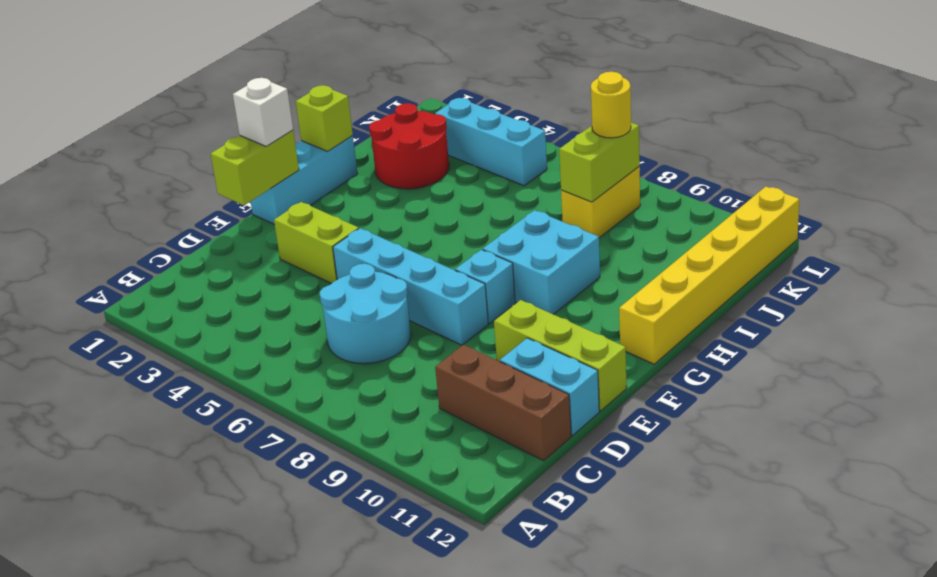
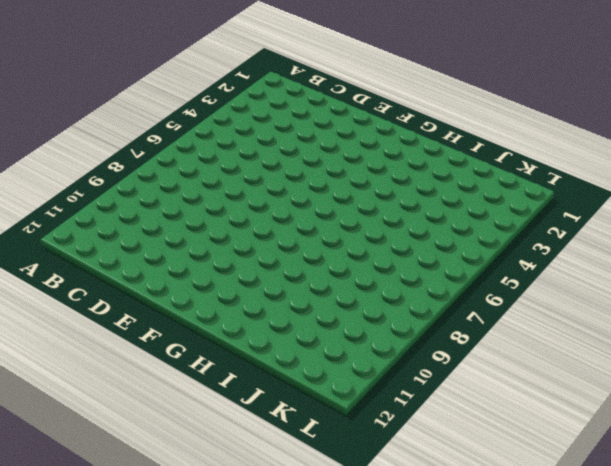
none -> cyan round brick C6:D7 level 1
none -> brown brick C10:C12 level 1
none -> cyan brick D11:D12 level 1

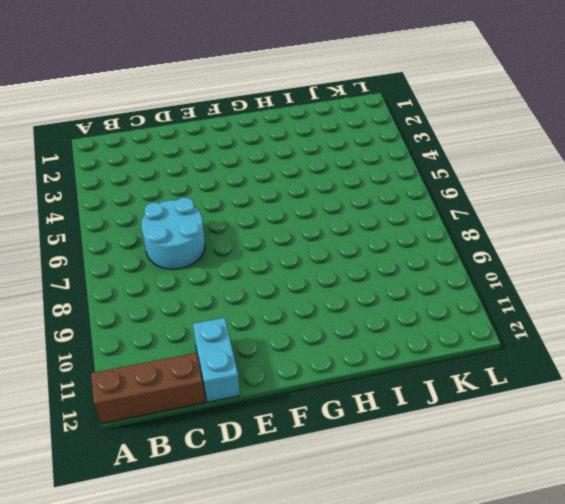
brown brick A12:C12 level 1 -> brown brick C10:C12 level 1
none -> lime brick E3:E4 level 1
none -> cyan brick E5:E8 level 1
none -> lime brick E10:E12 level 1

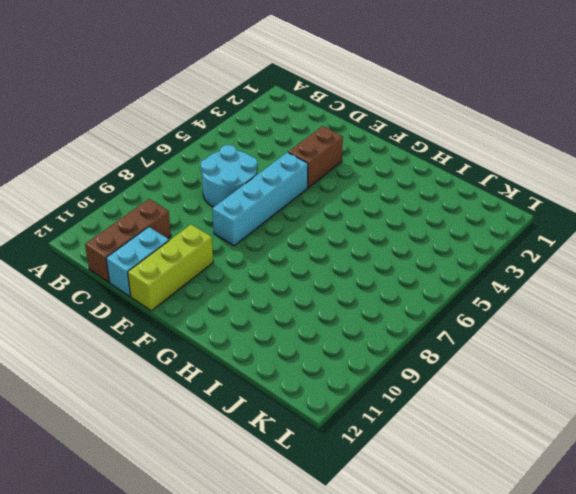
brown brick E3:E4 level 1 -> lime brick E3:E4 level 1
none -> cyan brick F1:H1 level 1
none -> cyan brick F8 level 1
none -> cyan brick G8:H9 level 1

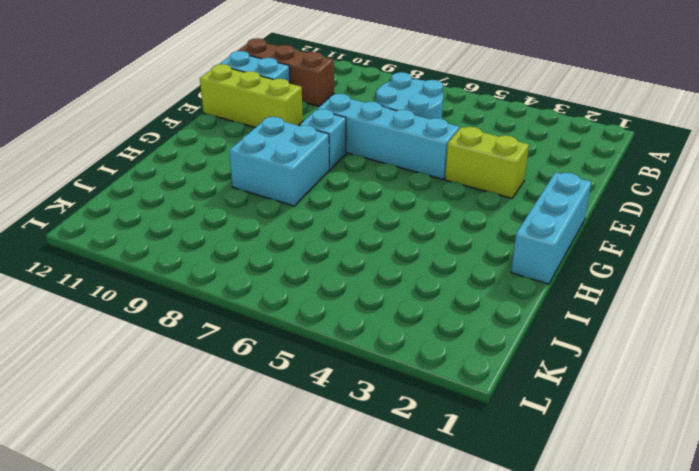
none -> yellow brick G12:L12 level 1
none -> red round brick I2:J3 level 1
none -> yellow brick J8:K8 level 1

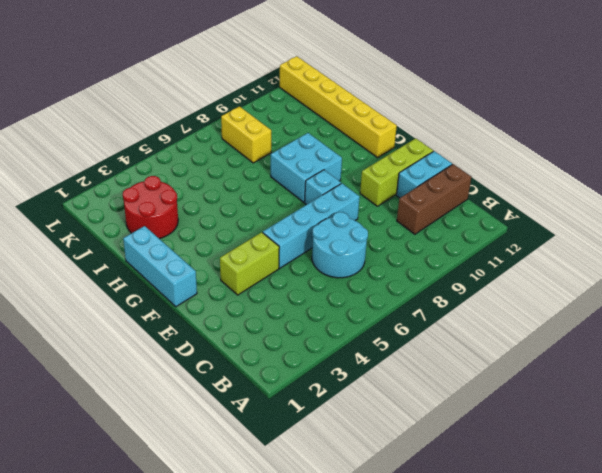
none -> cyan brick K3:K5 level 1
none -> lime brick E1:F1 level 2
none -> lime brick H1 level 2

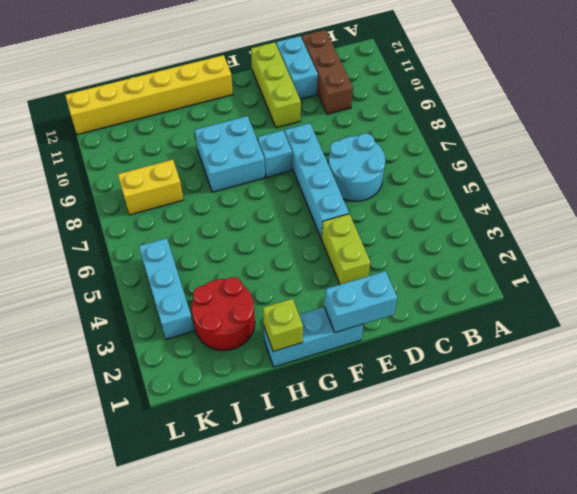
cyan brick E1:F1 level 2 -> lime brick E1:F1 level 2
none -> lime brick J8:K8 level 2
none -> white brick F1 level 3
none -> yellow round brick K8 level 3

